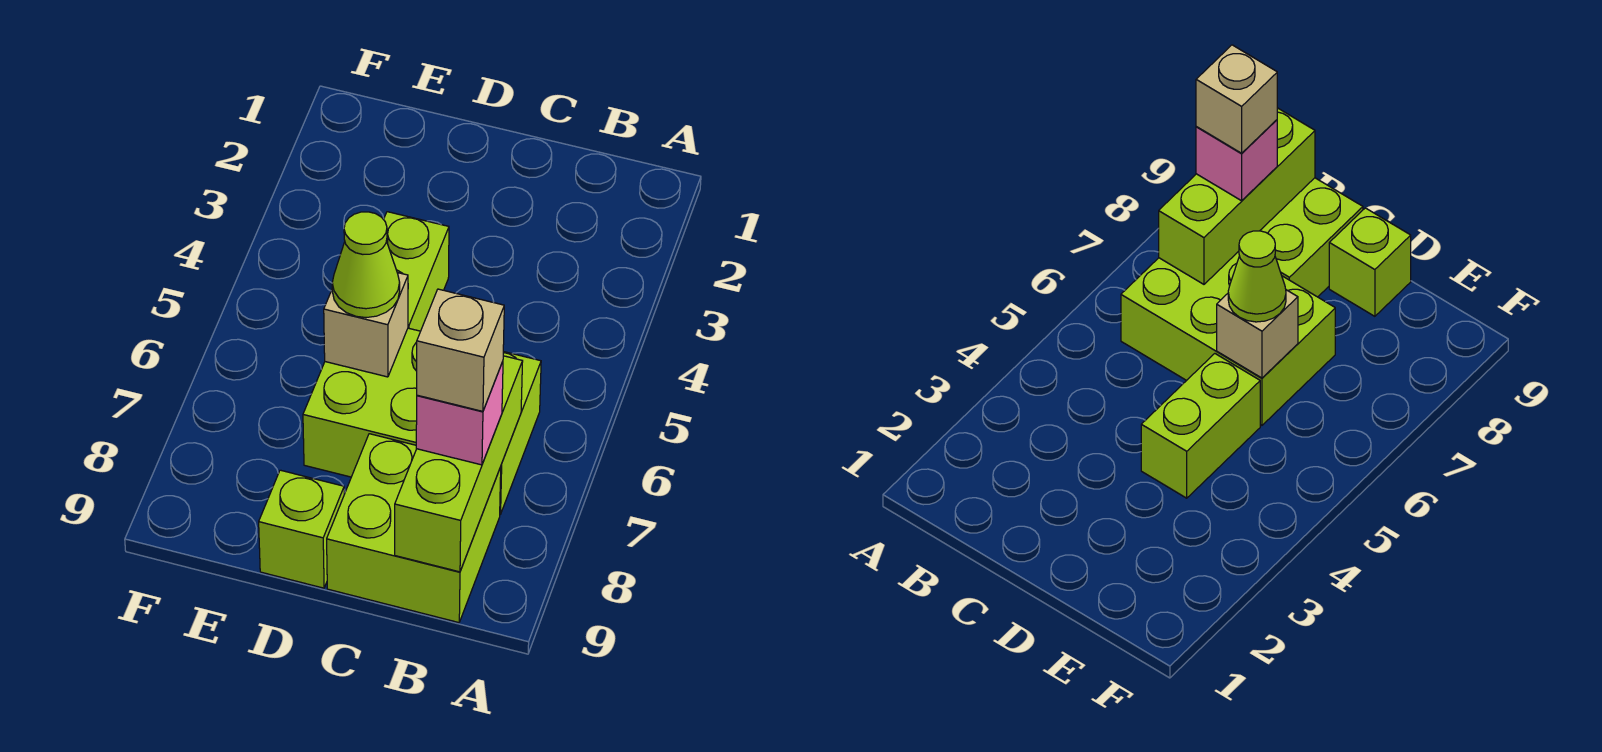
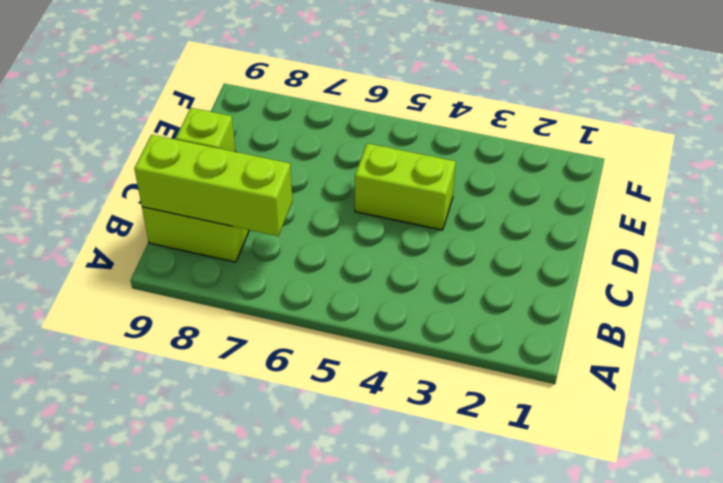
none -> lime brick B6:D7 level 1
none -> tan brick D6 level 2

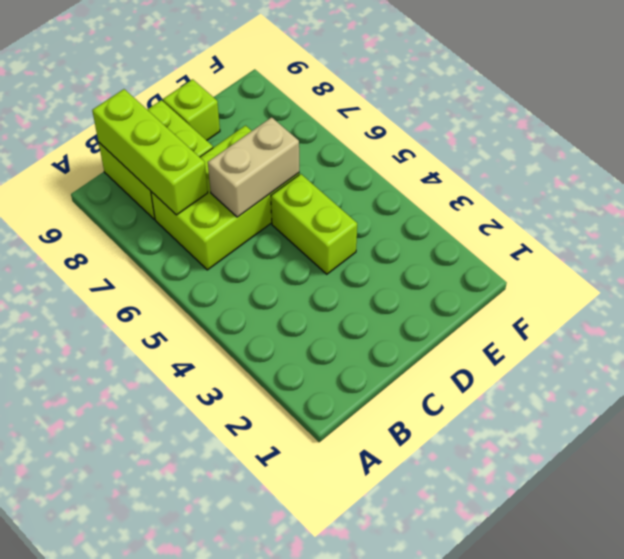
tan brick C6:D6 level 2 -> tan brick D6 level 2
none -> pink brick B8 level 3
none -> lime cone D6 level 3

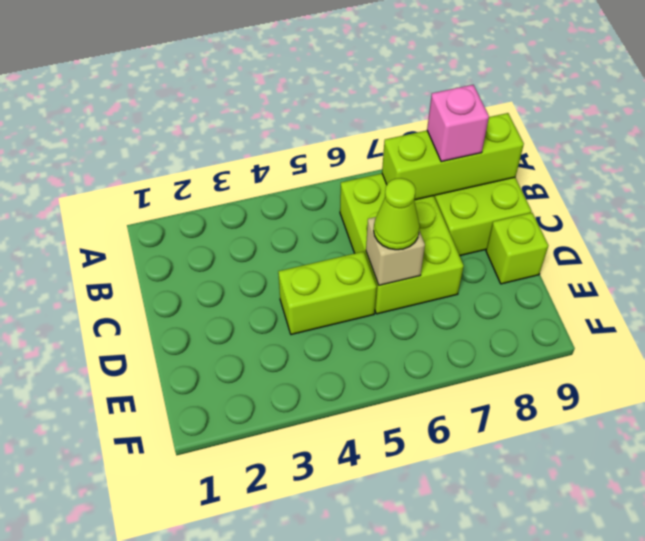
none -> tan brick B8 level 4

